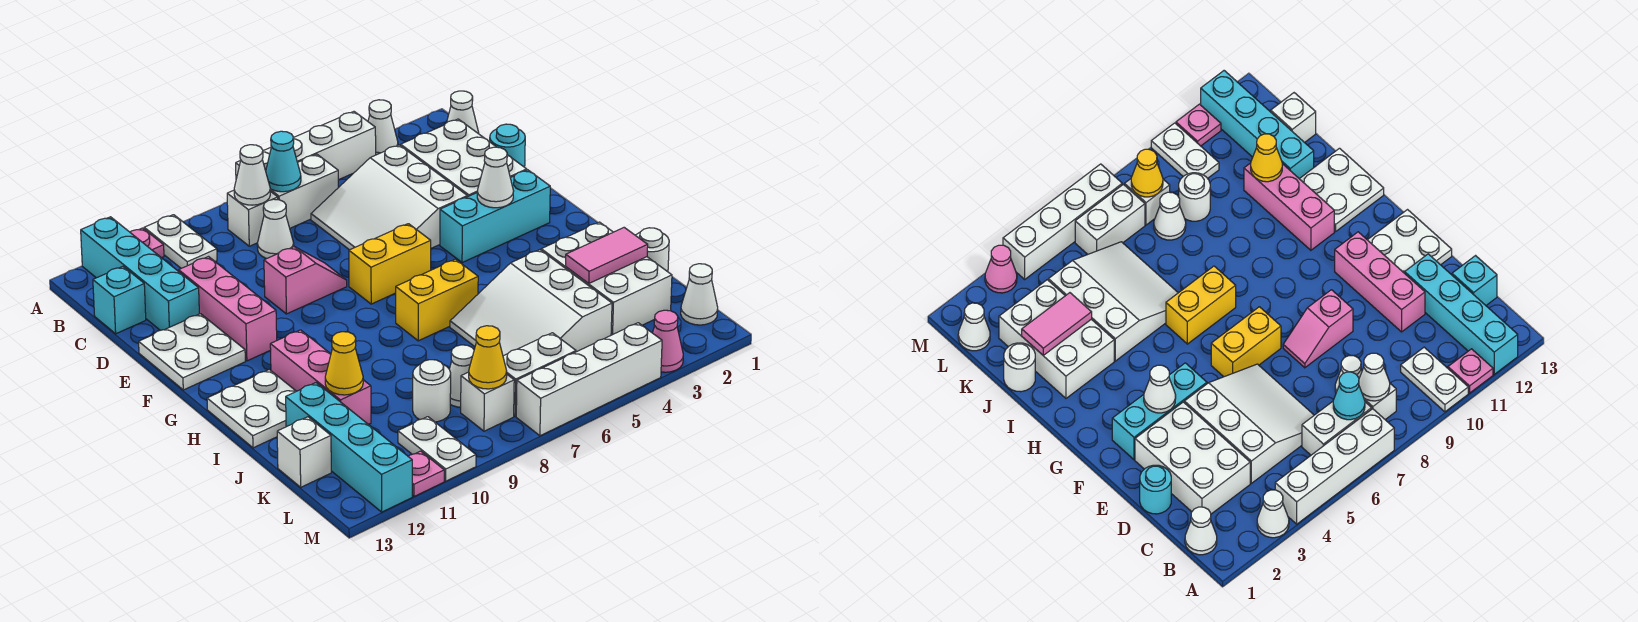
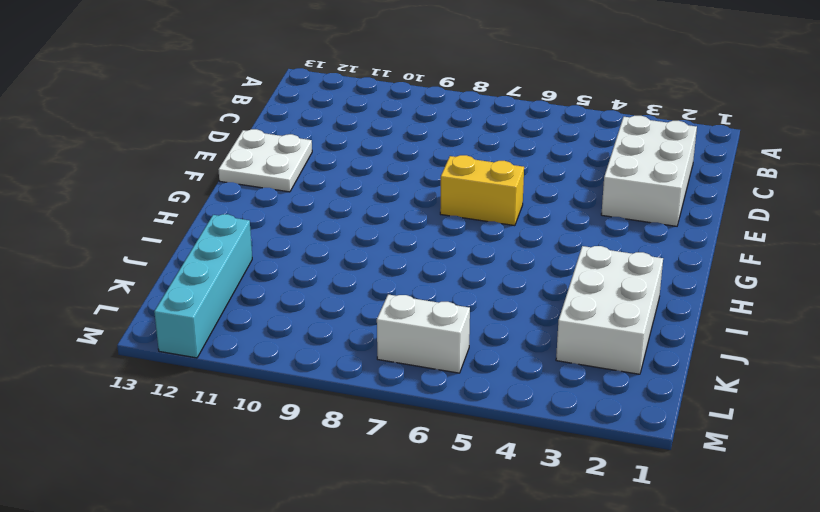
none -> white cone A3 level 1
none -> white brick A4:A7 level 1
none -> white plate A10:B10 level 1
none -> pink plate A11 level 1

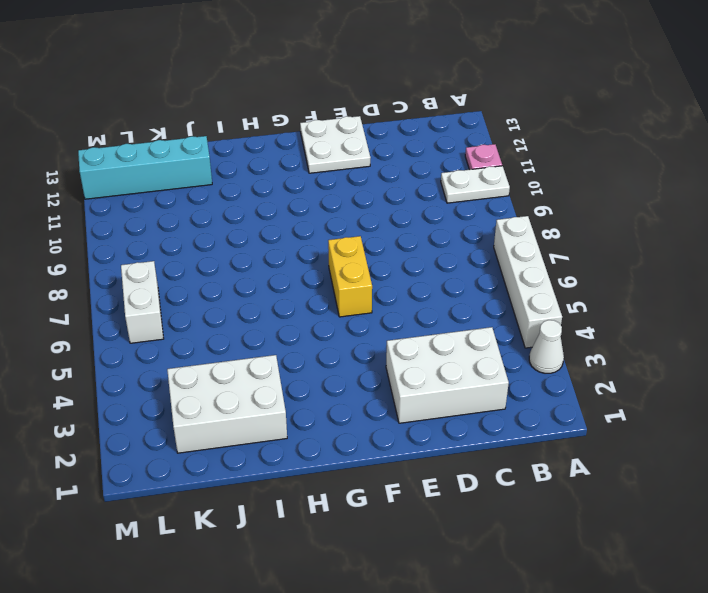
none -> cyan brick A12:D12 level 1
none -> white cone B1 level 1
none -> white brick B6:B7 level 1
none -> white brick B8 level 1

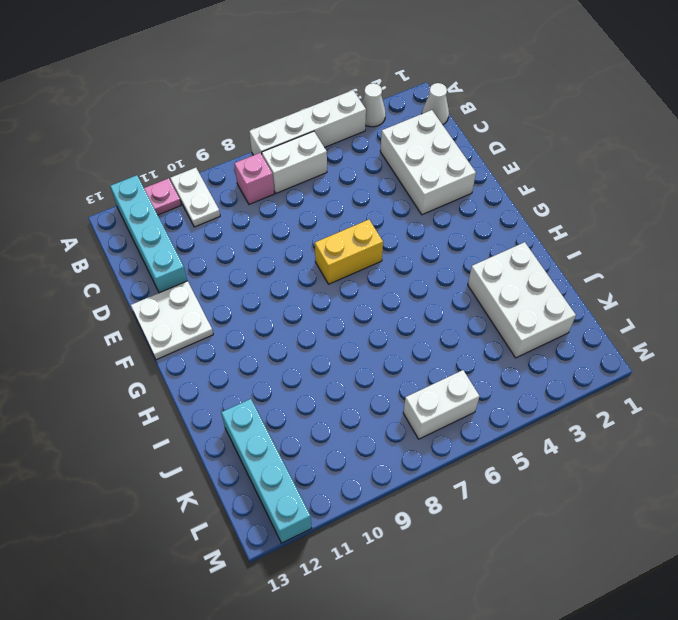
pink brick B8 level 1 -> white brick B8 level 1
none -> white slope C4:E6 level 1 top 4
none -> white cone C8 level 1
none -> cyan brick C13 level 1
none -> cyan round brick D1 level 1

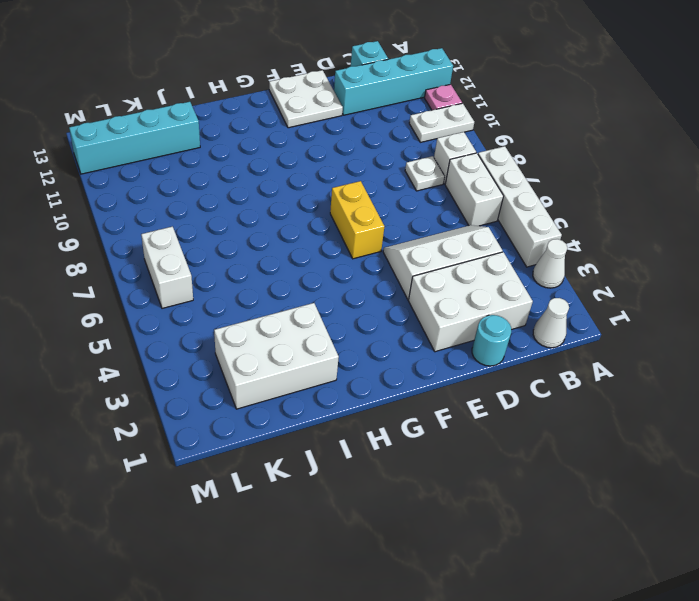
white slope C4:E5 level 1 top 4 -> white slope C4:E6 level 1 top 4
white plate C8 level 1 -> white cone C8 level 1
none -> pink brick D11:F11 level 1
none -> pink slope E8:E9 level 1 top 9
none -> cyan brick F2:F4 level 1
none -> yellow brick H6:H7 level 1

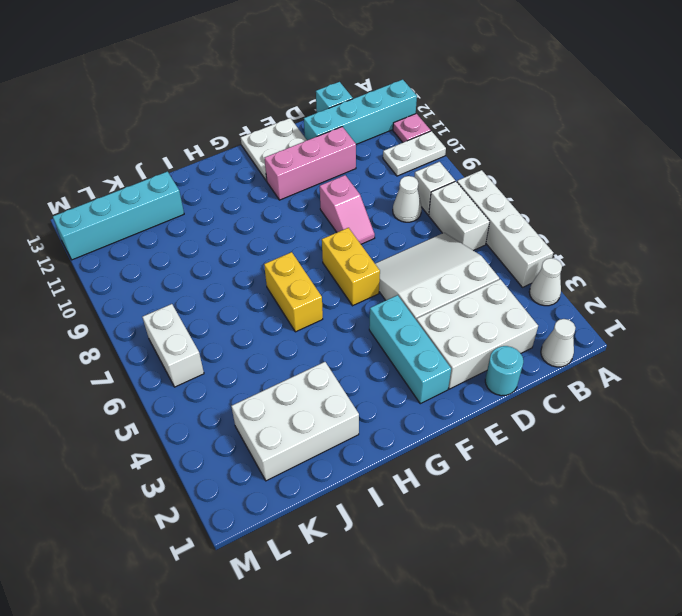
none -> pink brick H11:J11 level 1
none -> white plate H12:I13 level 1
none -> white slope I4:K6 level 1 top 4
none -> white round brick J1 level 1

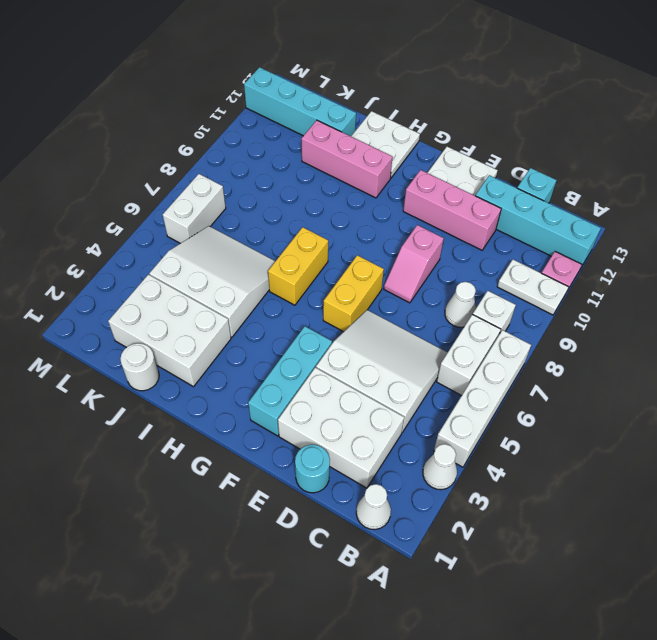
none -> white cone K8 level 1
none -> white round brick K9 level 1
none -> white brick K13 level 1
none -> white cone L1 level 1

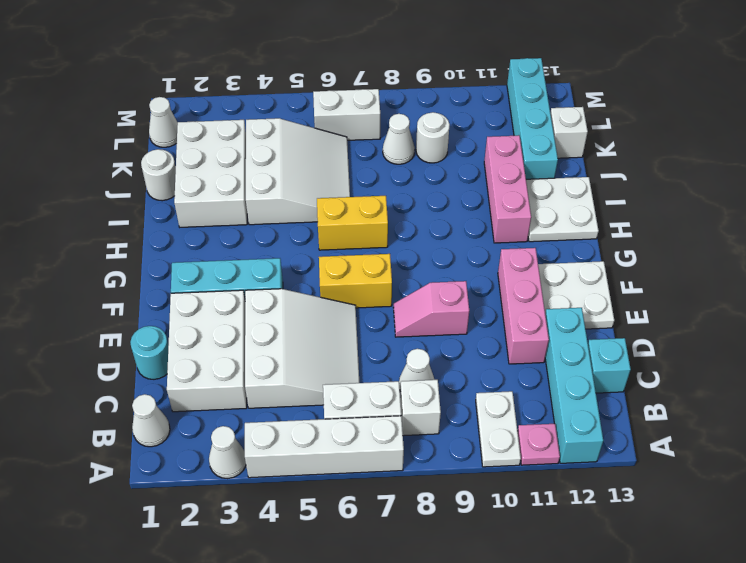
none -> white brick L8 level 1
none -> white plate L10:M10 level 1
none -> pink cone M3 level 1
none -> white brick M4:M7 level 1

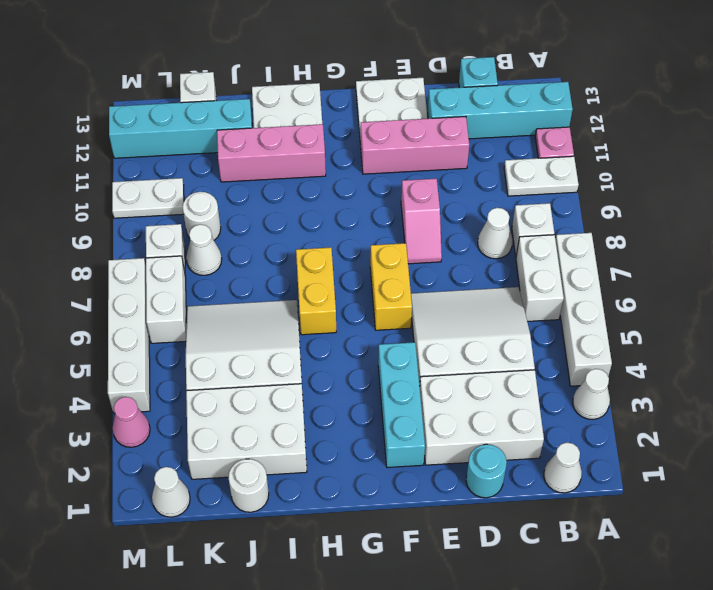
none -> pink plate M11 level 1
none -> cyan cone B7 level 2
none -> white cone B8 level 2
none -> white cone F3 level 2

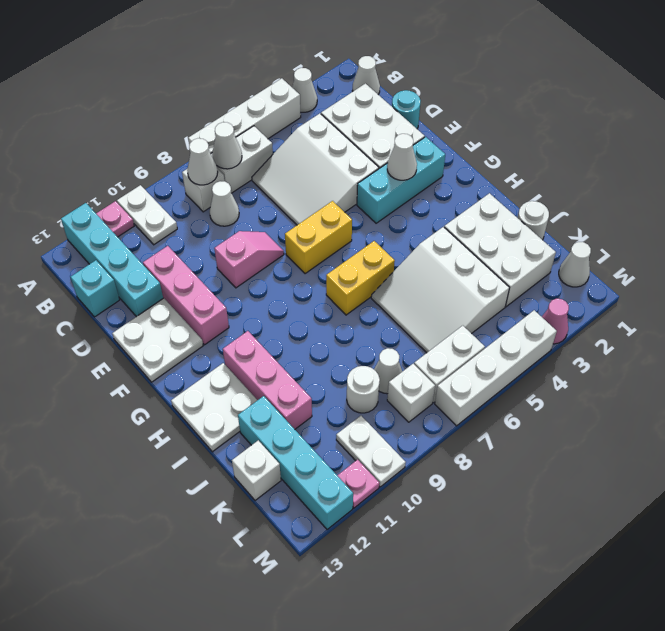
white cone B7 level 2 -> cyan cone B7 level 2
none -> pink tile J2:J3 level 2
none -> yellow cone J11 level 2
none -> yellow cone L8 level 2

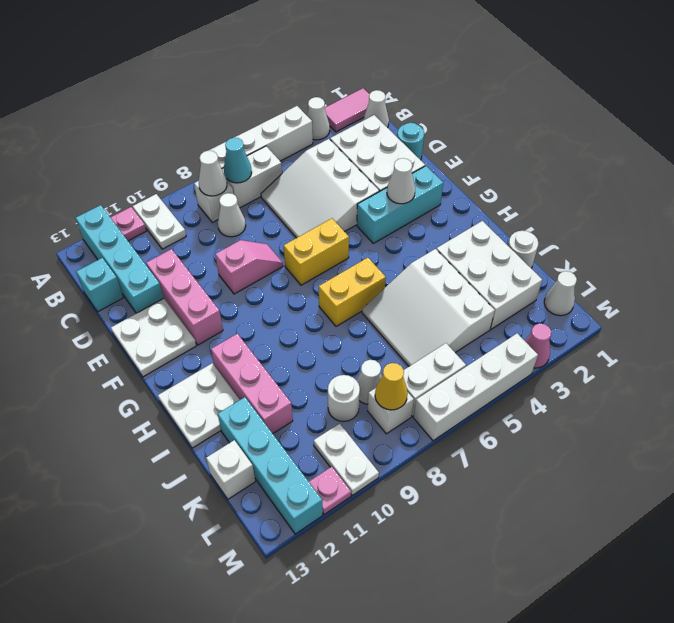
pink tile A1:A2 level 1 -> pink tile J2:J3 level 2
none -> yellow cone J11 level 2

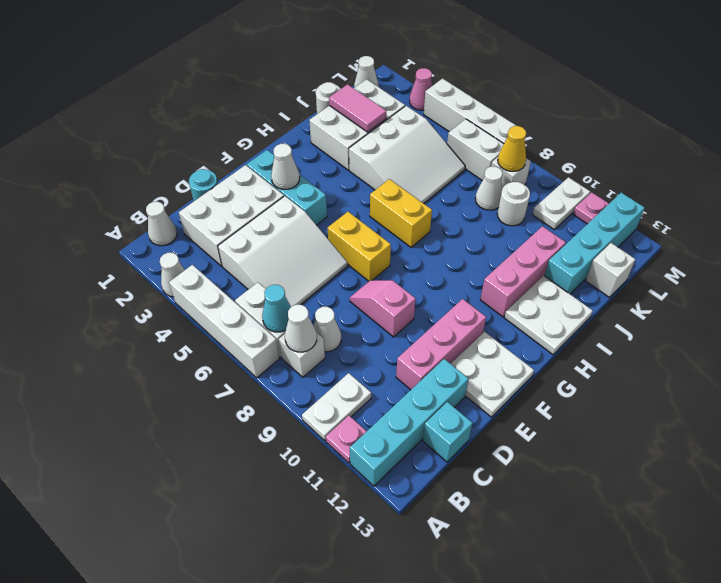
none -> yellow cone J11 level 2

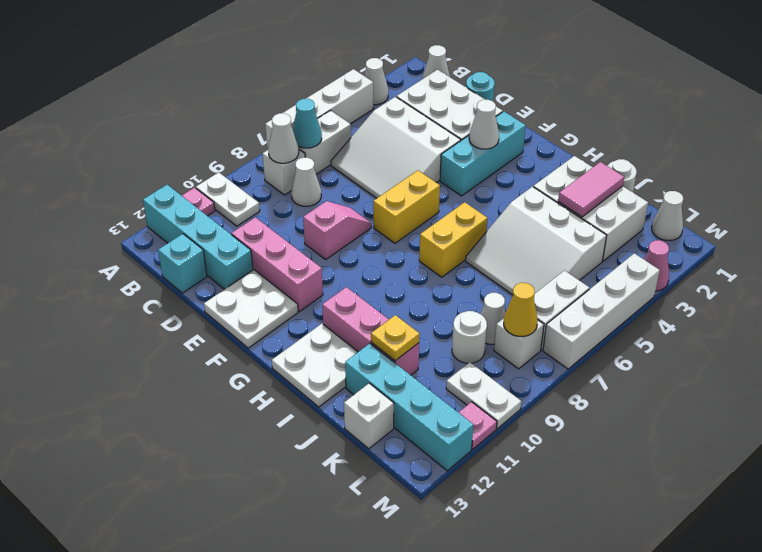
yellow plate J11 level 2 -> yellow cone J11 level 2

